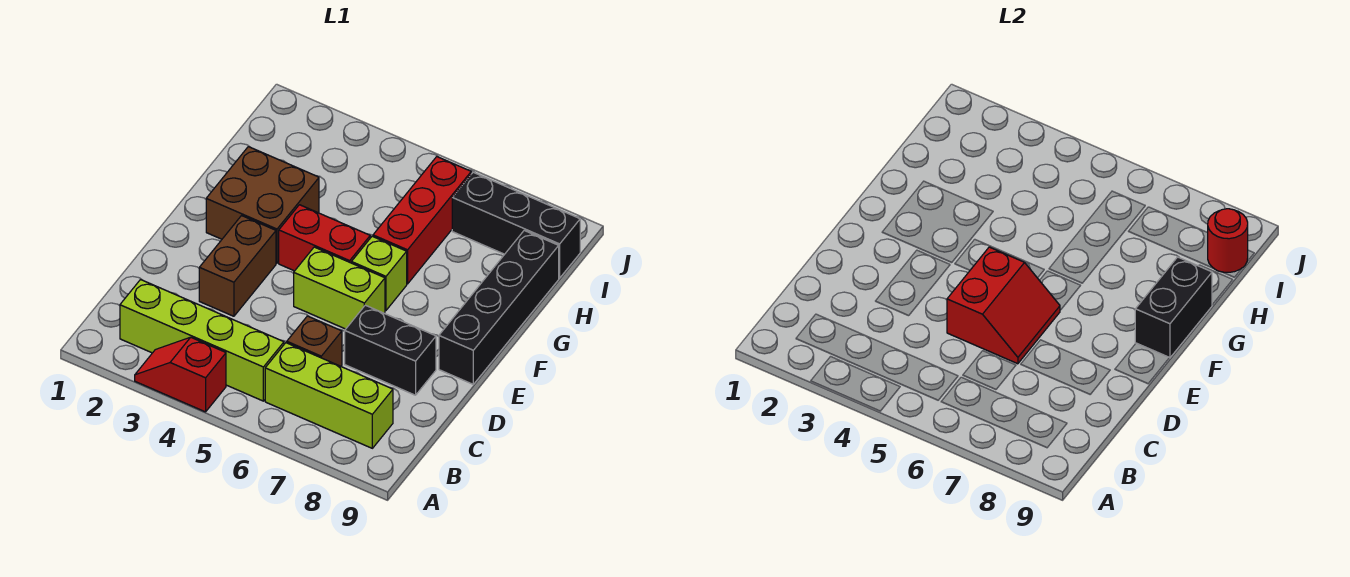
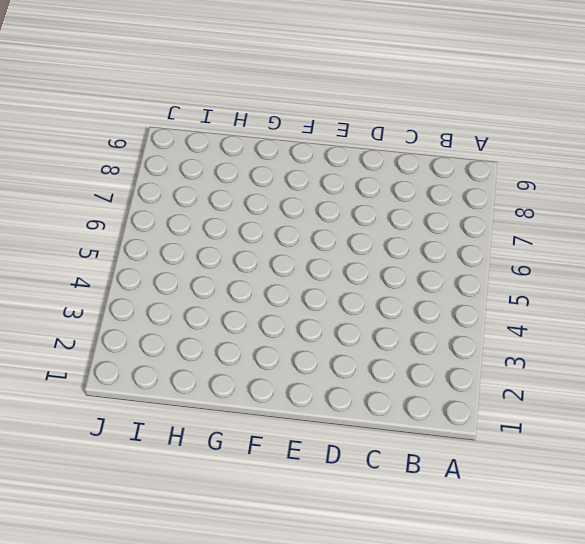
none -> red slope A3:A4 level 1 top 4
none -> lime brick B2:B5 level 1
none -> lime brick B6:B8 level 1

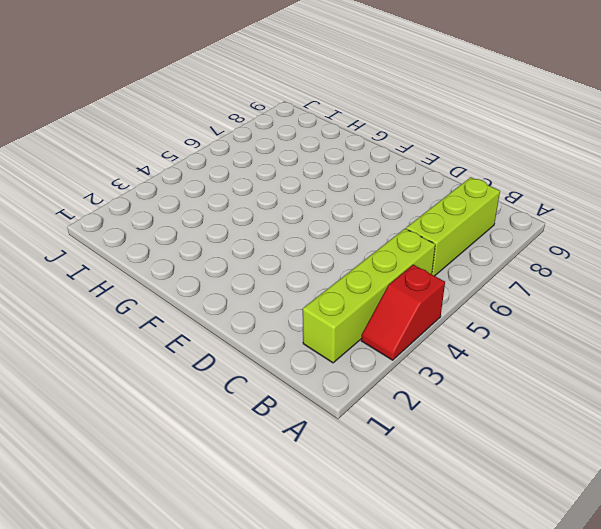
none -> brown brick C6 level 1
none -> brown brick D3:E3 level 1
none -> black brick D7:D8 level 1

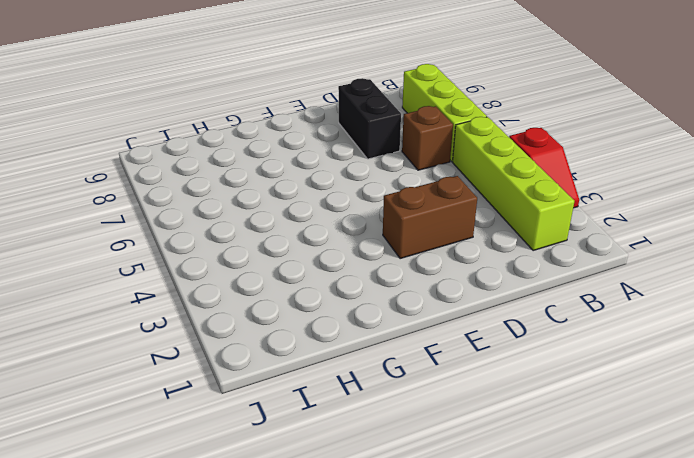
none -> lime brick E5:E6 level 1
none -> black brick E9:H9 level 1
none -> brown brick F2:G3 level 1

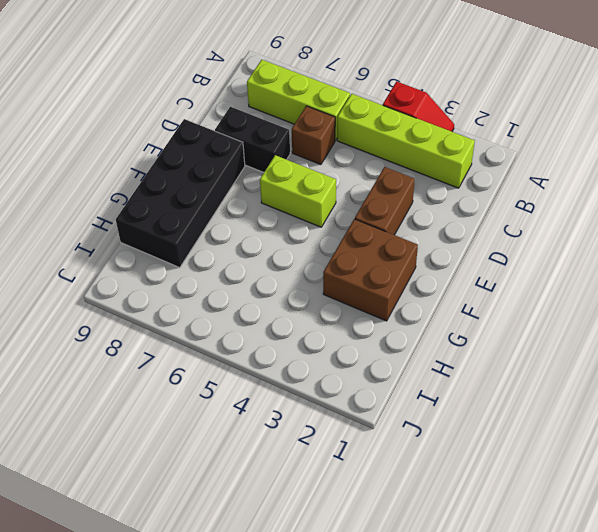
black brick E8:H9 level 1 -> black brick E9:H9 level 1
none -> red brick F4:F5 level 1
none -> lime brick F6 level 1
none -> red brick G6:I6 level 1

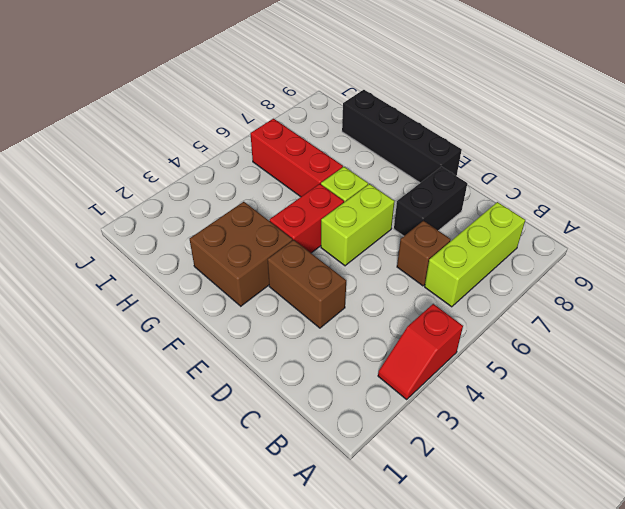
none -> lime brick B2:B5 level 1
none -> black brick I7:I9 level 1
none -> red slope D5:E6 level 2 top 5

